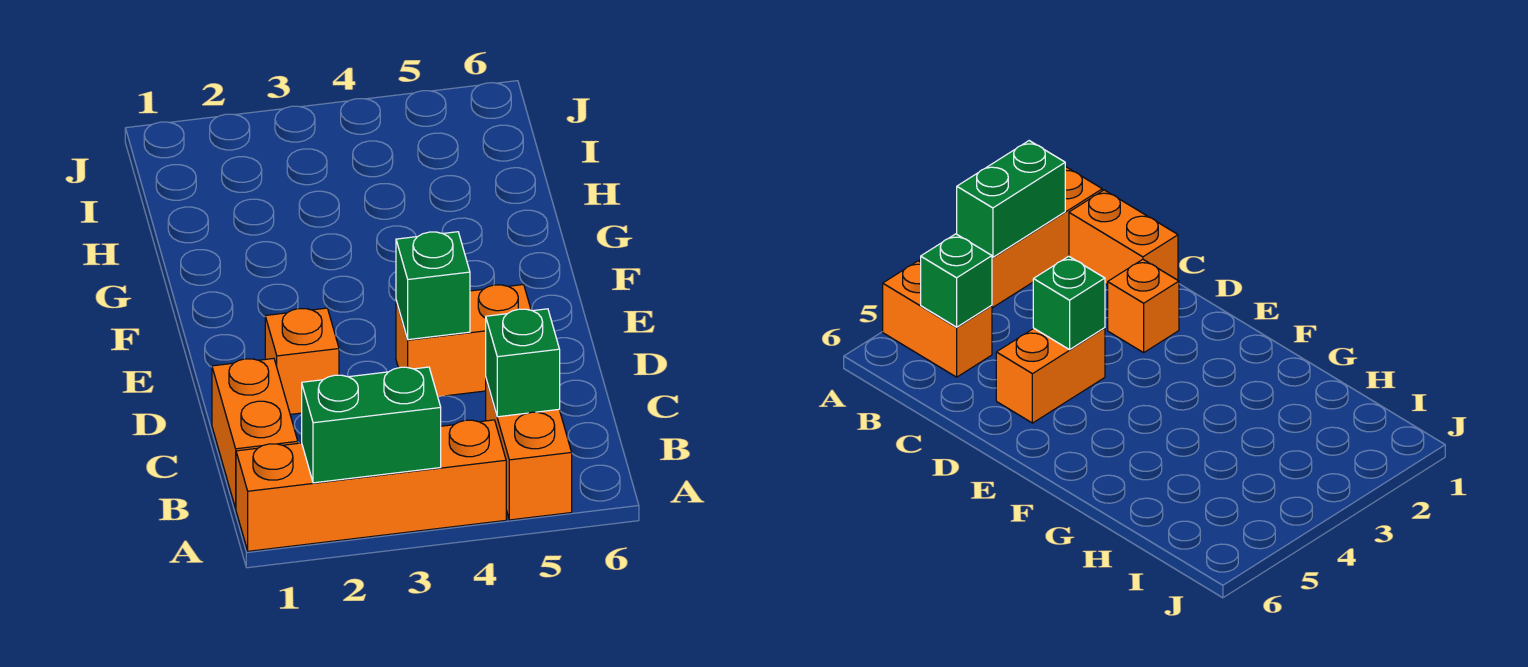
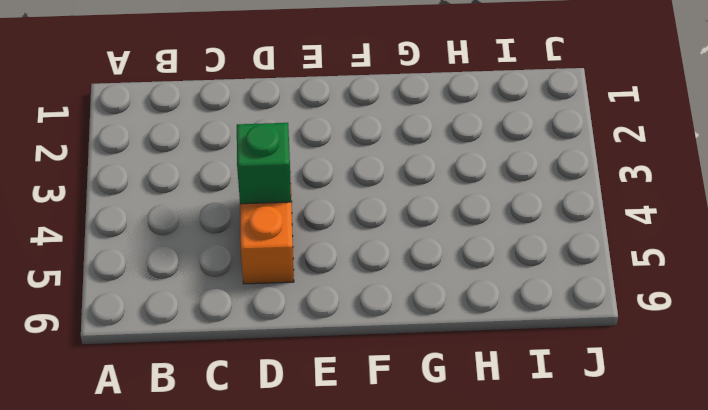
none -> orange brick A1:A4 level 1
none -> orange brick A5:B5 level 1

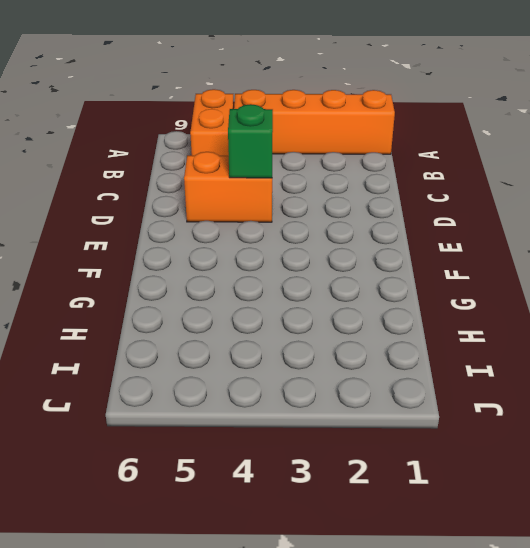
none -> orange brick B1:C1 level 1
none -> orange brick D2 level 1

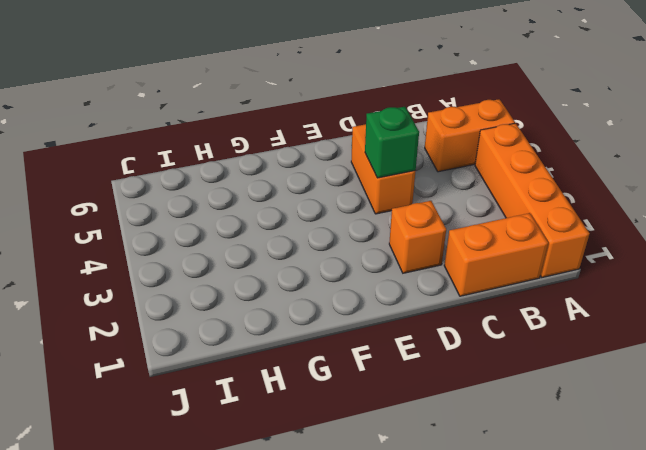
none -> green brick A2:A3 level 2
none -> green brick B5 level 2

